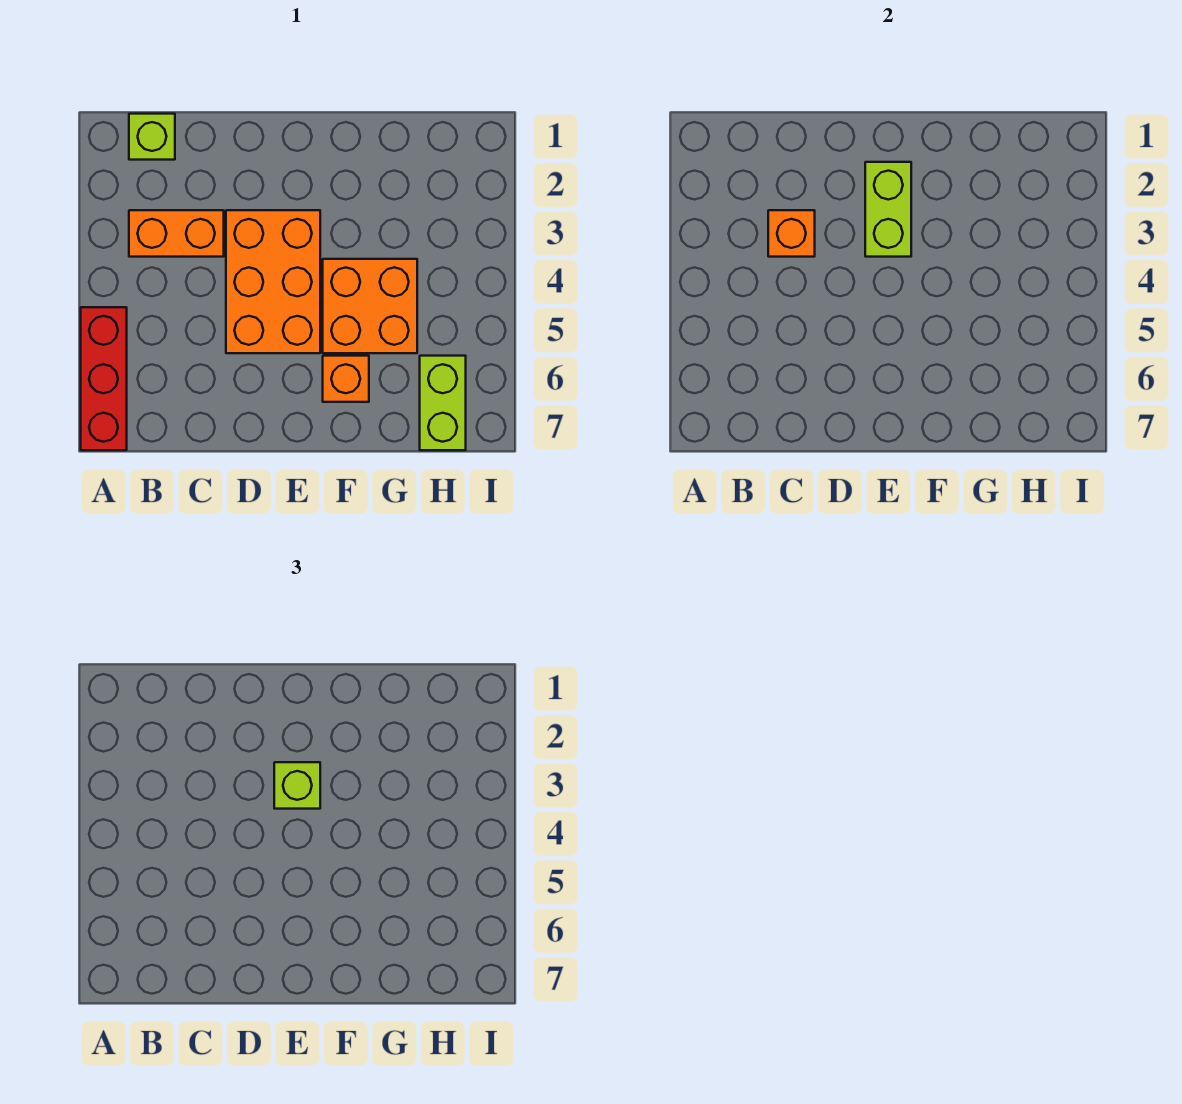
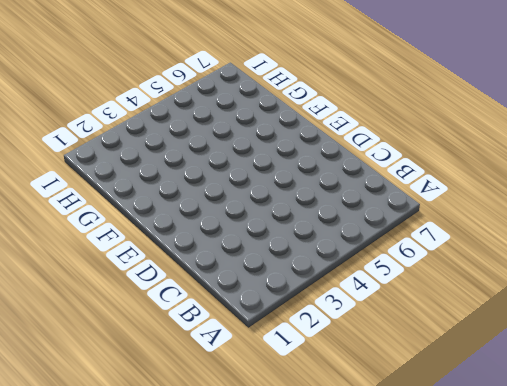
none -> red brick A5:A7 level 1
none -> lime brick B1 level 1

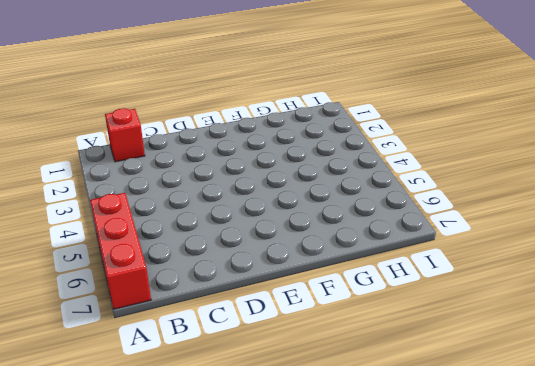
red brick B1 level 1 -> lime brick B1 level 1
none -> orange brick B3:C3 level 1
none -> orange brick D3:E5 level 1

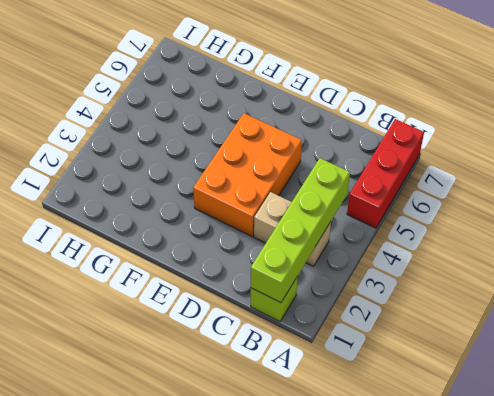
lime brick B1:B4 level 2 -> none
tan brick B3:C3 level 1 -> orange brick B3:C3 level 1
none -> orange brick F4:G5 level 1
none -> orange brick F6 level 1

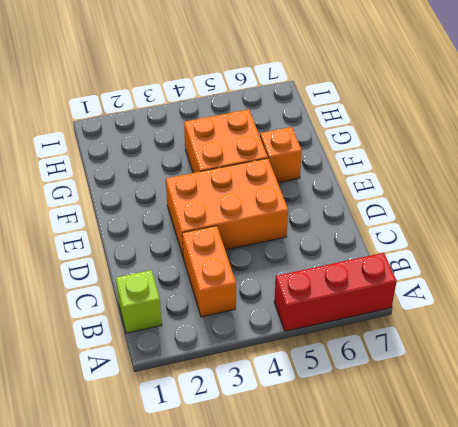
none -> lime brick H6:H7 level 1
none -> orange brick C3 level 2

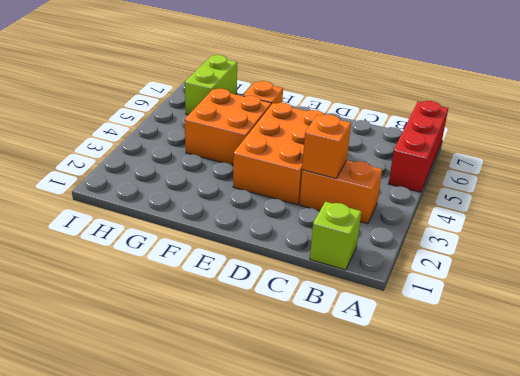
none -> lime brick E2:E3 level 2
none -> lime brick E3 level 3

